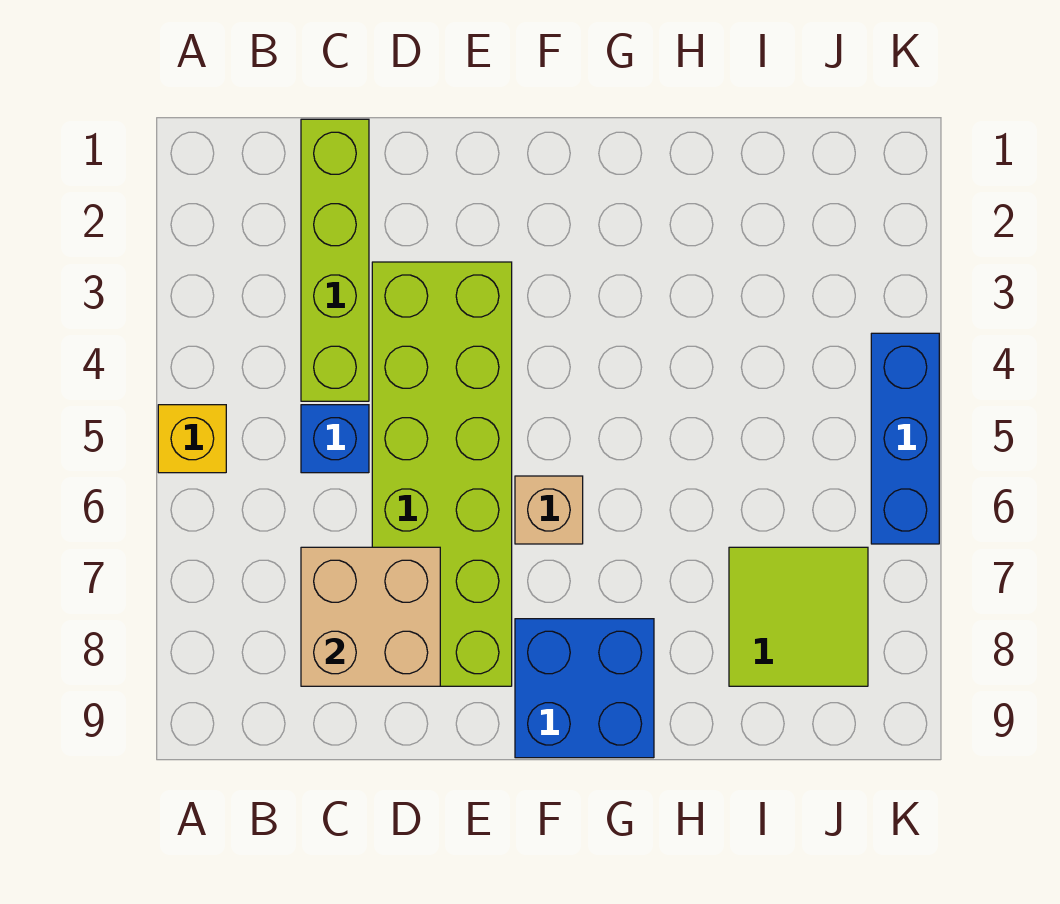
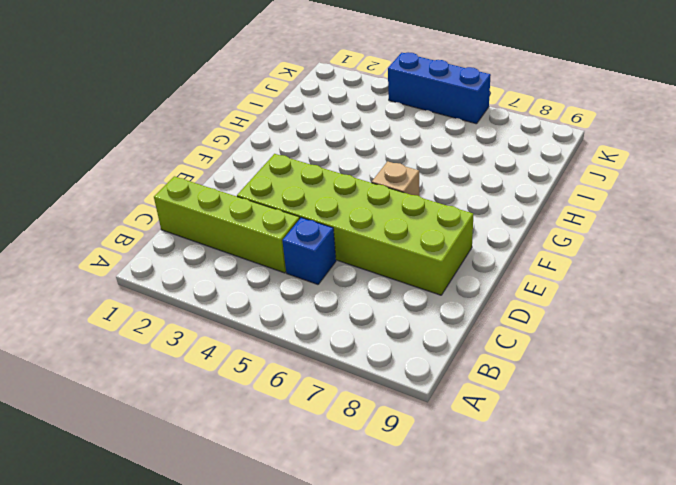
none -> yellow brick A5 level 1
none -> blue brick F8:G9 level 1

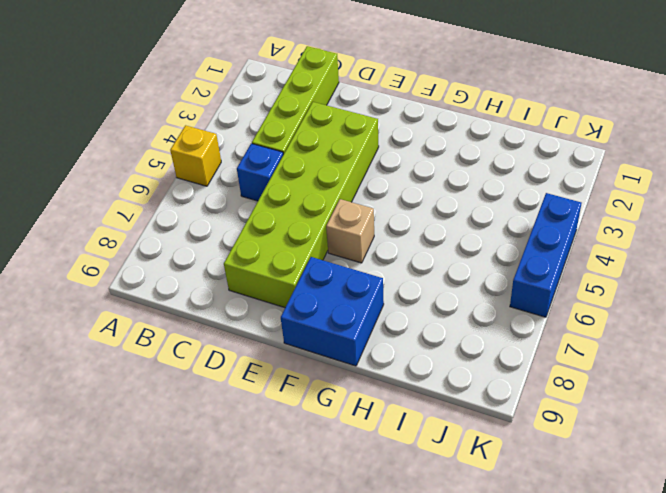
none -> lime tile I7:J8 level 1
none -> tan brick C7:D8 level 2

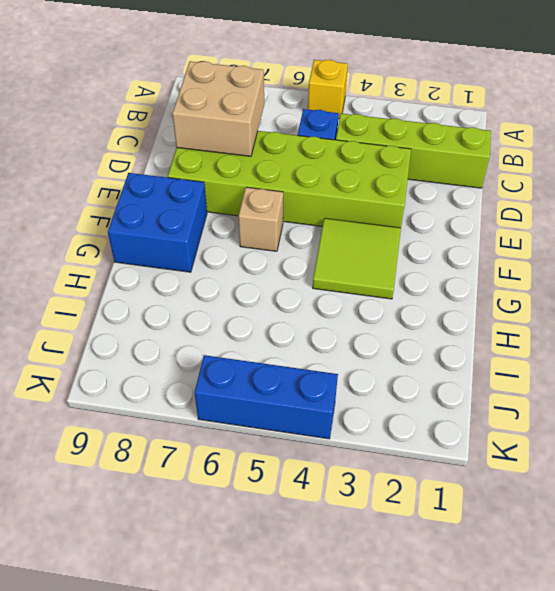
lime tile F3:G4 level 1 -> lime tile I7:J8 level 1

